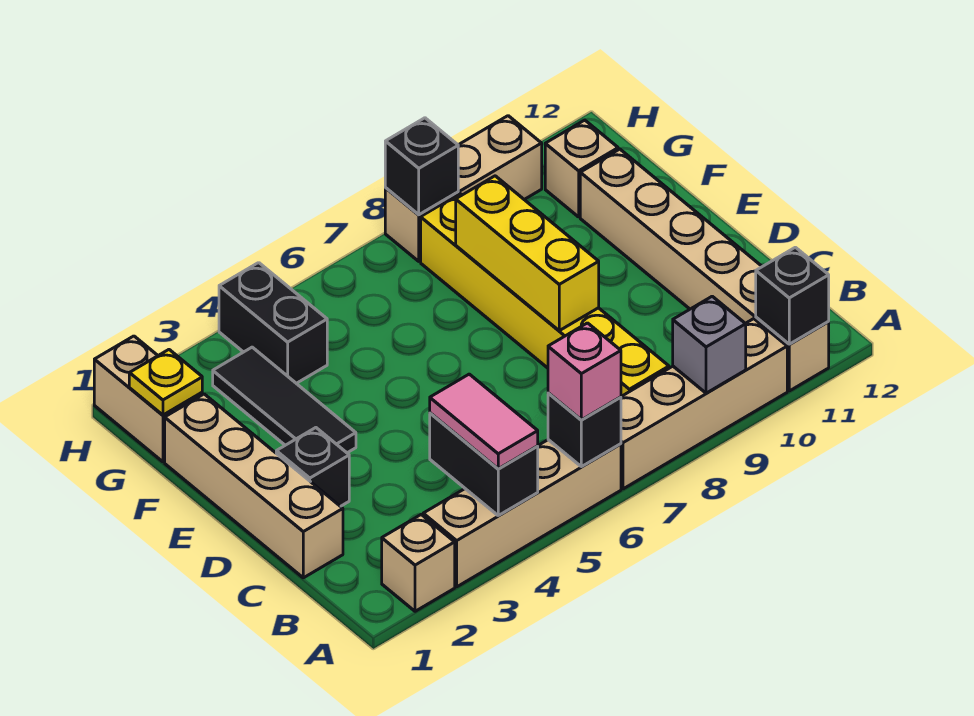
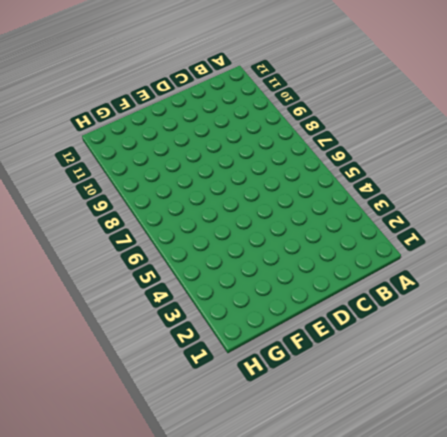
none -> tan brick A2 level 1
none -> tan brick A3:A6 level 1
none -> tan brick A7:A10 level 1

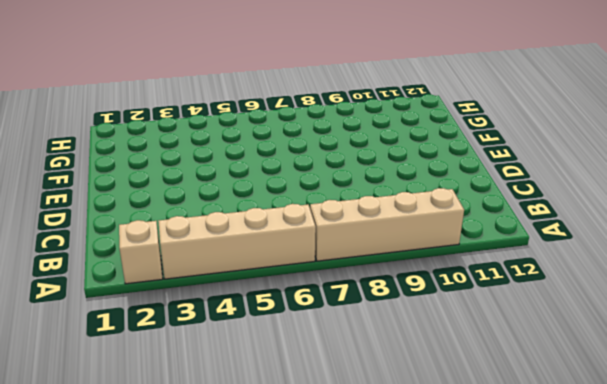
none -> tan brick A11:F11 level 1
none -> yellow brick B8:G8 level 1
none -> tan brick C1:F1 level 1

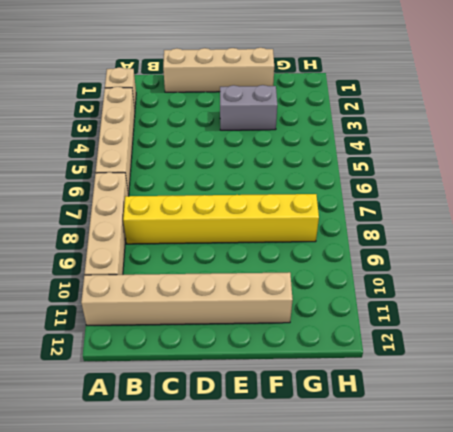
grey brick E3:F3 level 1 -> black tile E3:G3 level 1
none -> black brick D2 level 1
none -> tan brick G1:H1 level 1
none -> black brick G4:H4 level 1

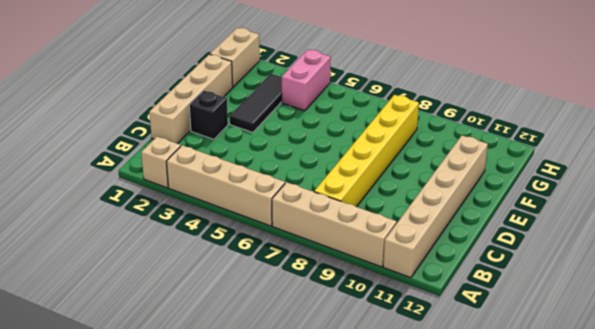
pink brick G4:H4 level 1 -> black brick G4:H4 level 1
none -> tan brick G11 level 1
none -> tan brick H8:H10 level 1
none -> black brick A4:B4 level 2

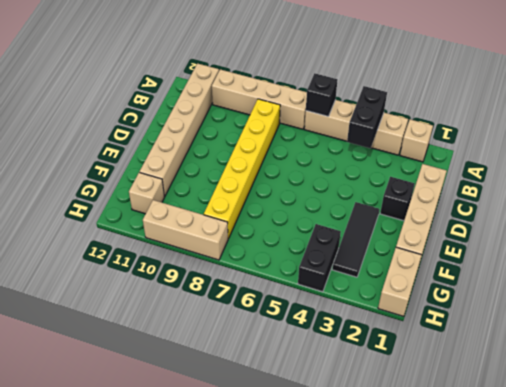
none -> grey brick A9 level 2
none -> black brick A11 level 2
none -> yellow brick D8:F8 level 2

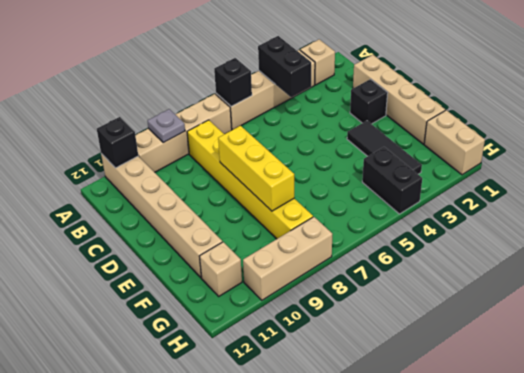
grey plate A9 level 2 -> grey brick A9 level 2
none -> yellow plate G1 level 2
none -> black brick H8 level 2
none -> pink tile A4:B4 level 3

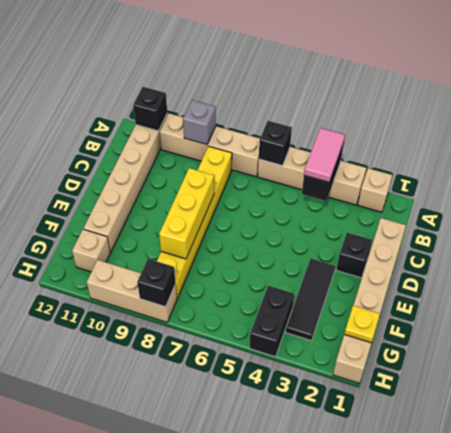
none -> pink brick A6 level 3

